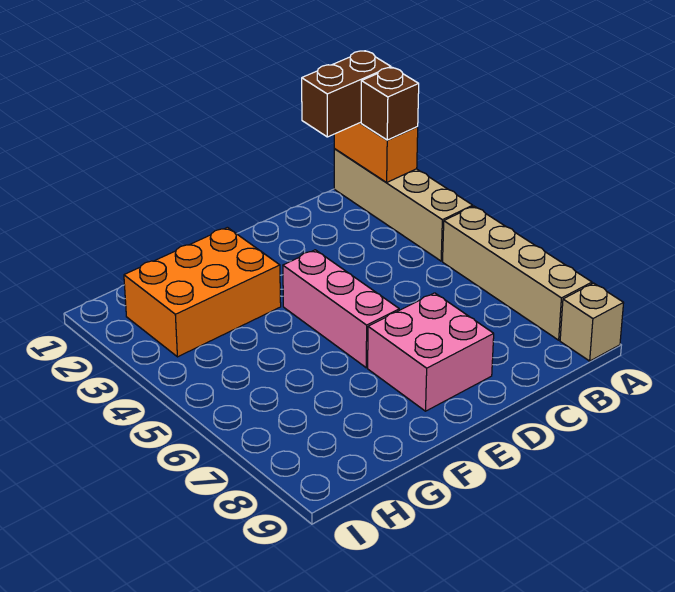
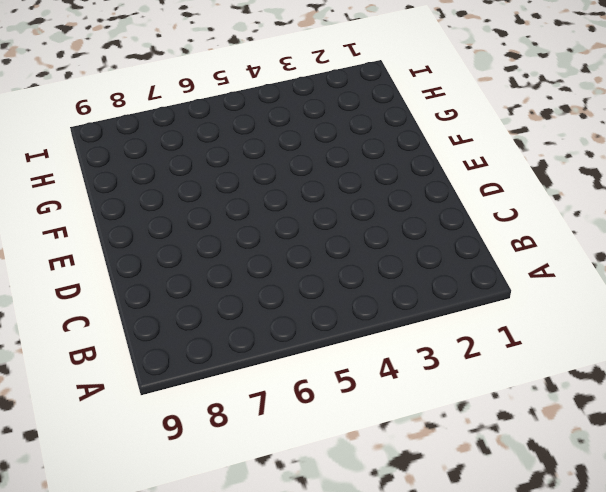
none -> tan brick A1:A4 level 1
none -> tan brick A5:A8 level 1

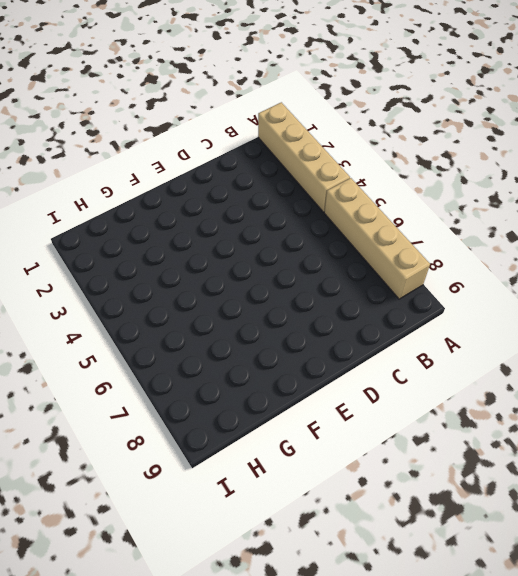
none -> tan brick A9 level 1
none -> pink brick D7:E8 level 1

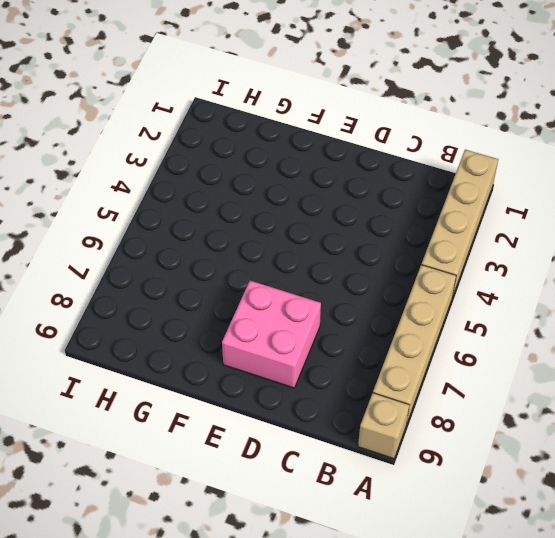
none -> pink brick E4:E6 level 1
none -> orange brick F2:H3 level 1

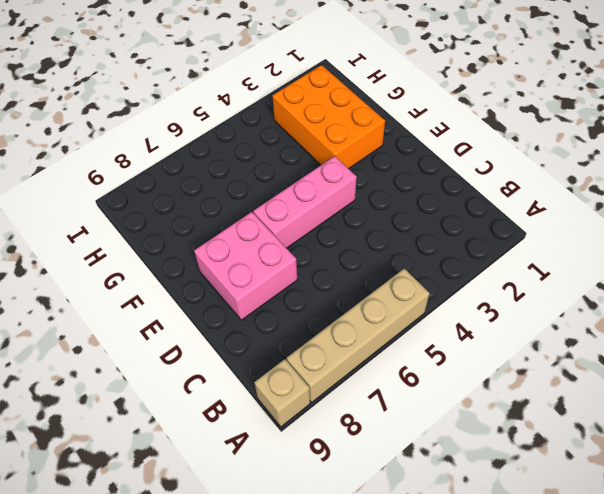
none -> tan brick A1:A4 level 1
none -> orange brick A1:A2 level 2

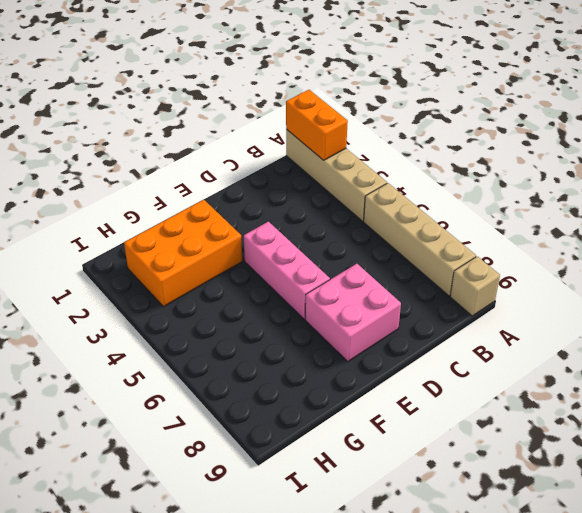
none -> brown brick A1:B1 level 3
none -> brown brick A2 level 3

